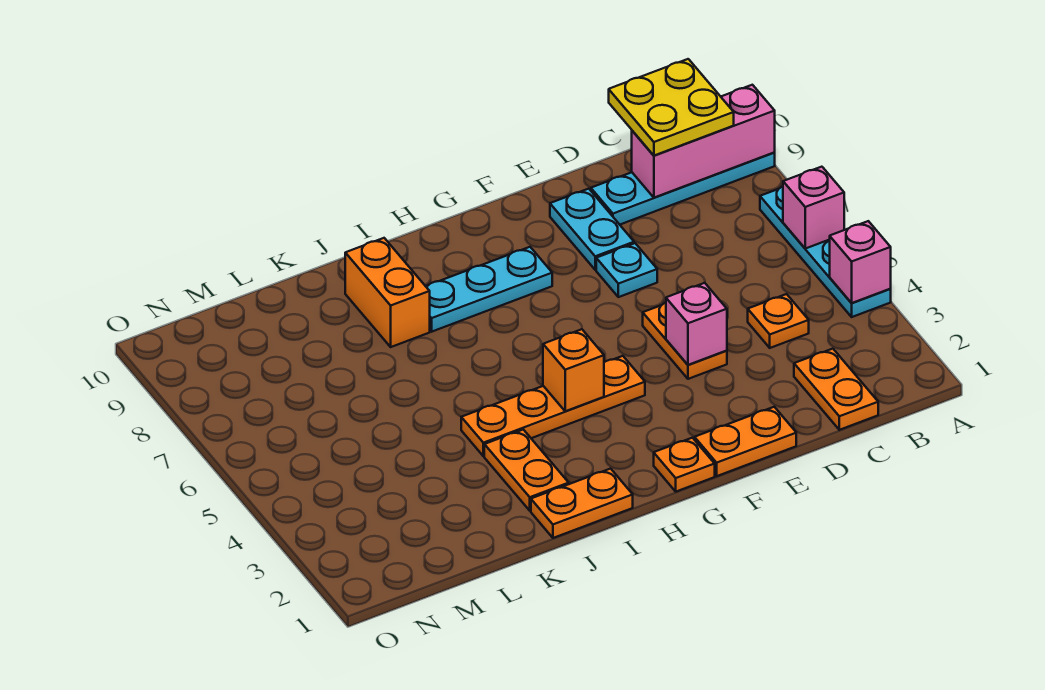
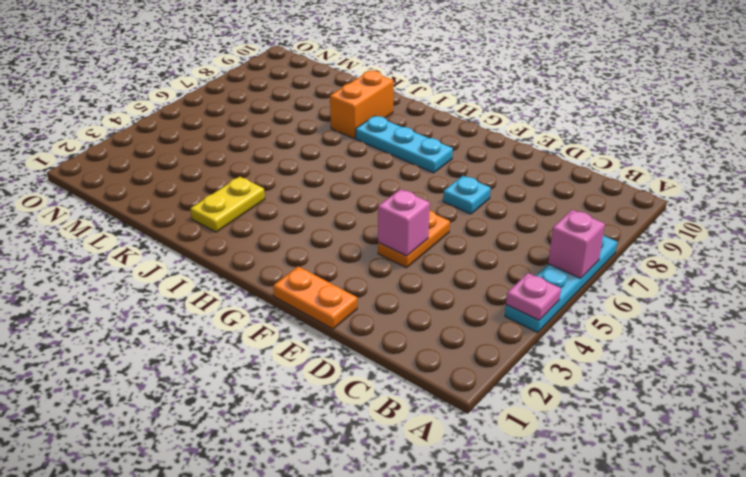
pink plate A4 level 2 -> pink brick A4 level 2
yellow plate J2:J3 level 1 -> orange plate J2:J3 level 1
none -> cyan plate A9:D9 level 1
none -> orange plate C1:C2 level 1
none -> orange plate C4 level 1

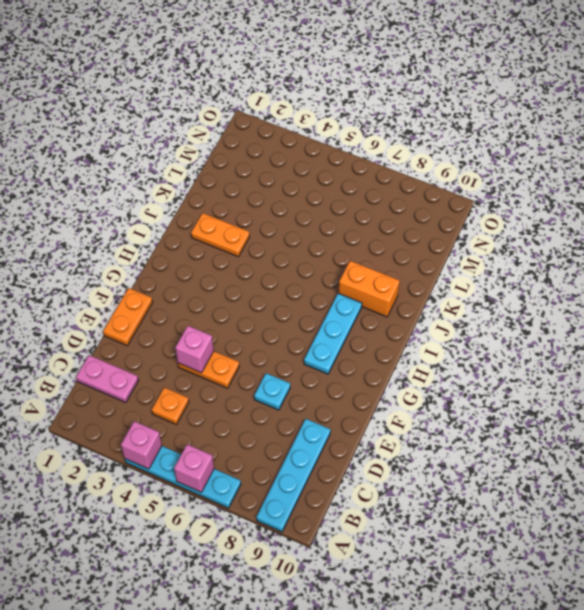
pink plate C1:C2 level 1 -> orange plate C1:C2 level 1
none -> cyan plate E8:E9 level 1
none -> orange plate G1 level 1
none -> orange plate G4:J4 level 1

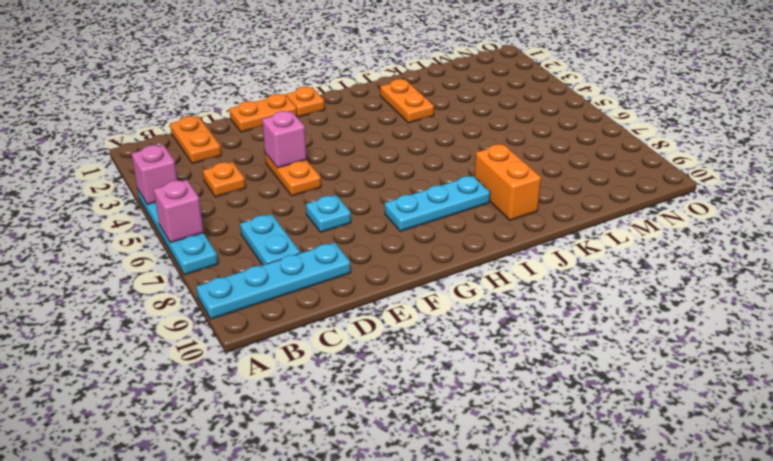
cyan plate C7:C8 level 1 -> cyan plate E8:E9 level 1
none -> orange plate G4:J4 level 1
none -> orange plate I1:J1 level 1
none -> pink brick A9:C9 level 2

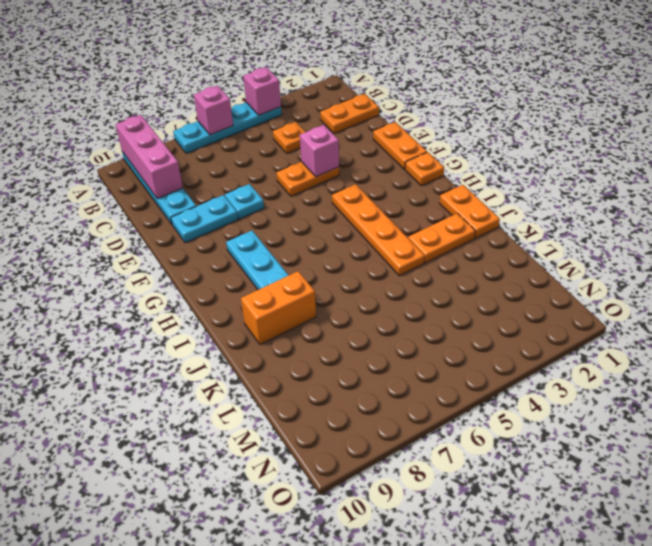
none -> orange brick H4 level 2
none -> yellow plate B9:C10 level 3

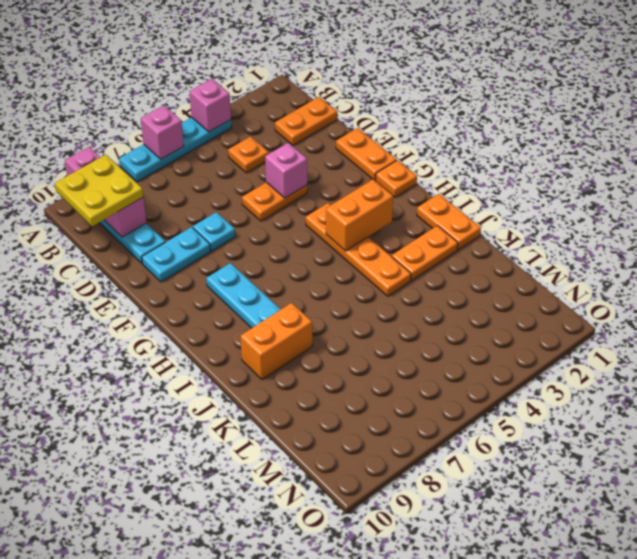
orange brick H3:H4 level 2 -> orange brick H4 level 2

